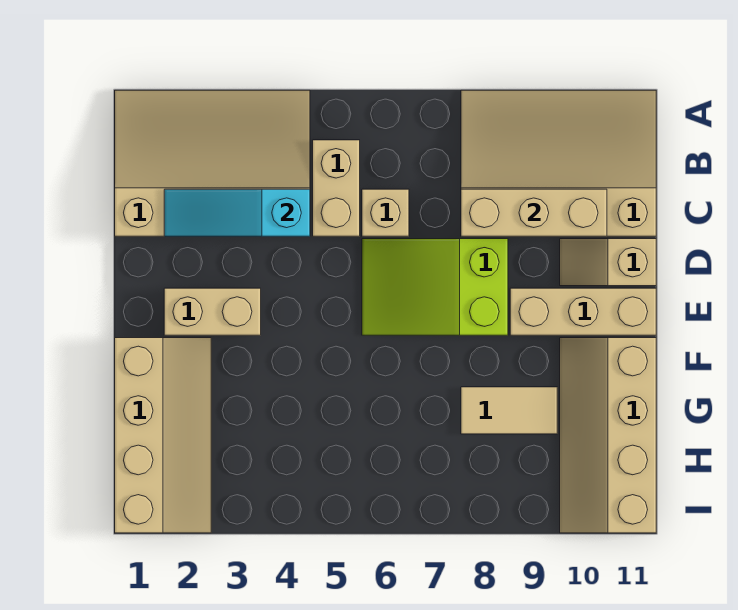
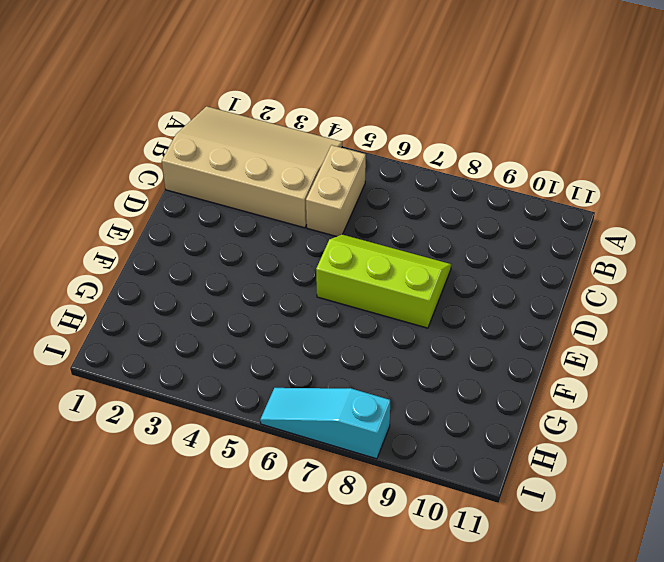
lime slope D6:E8 level 1 top E -> lime slope D6:E8 level 1 top 8
cyan slope I6:I8 level 1 top 8 -> cyan slope C2:C4 level 2 top 4
none -> tan slope A8:C11 level 1 top C
none -> tan brick C6 level 1
none -> tan slope D10:D11 level 1 top 11

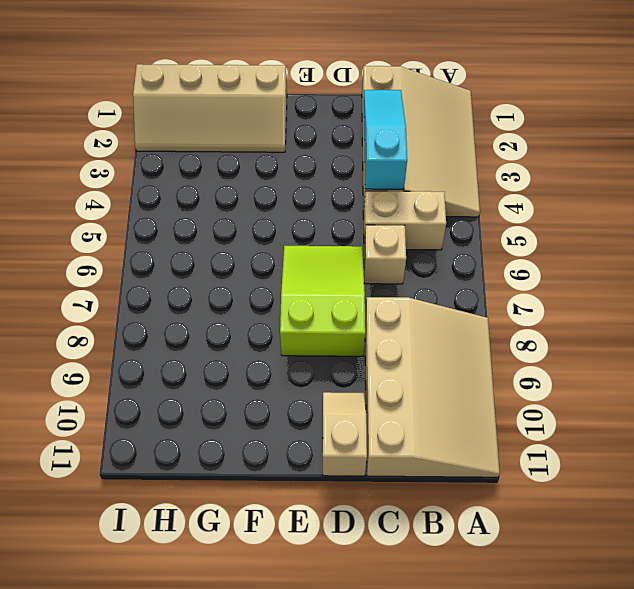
none -> tan brick E2:E3 level 1
none -> tan brick E9:E11 level 1
none -> tan slope F10:I11 level 1 top 11

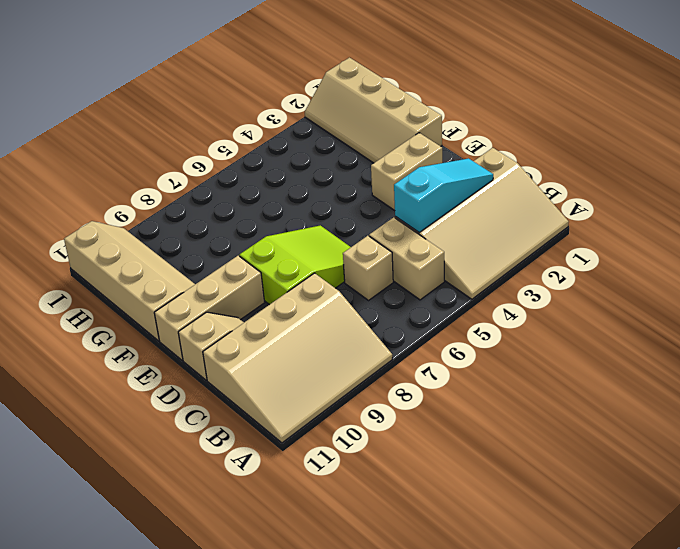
none -> tan tile G8:G9 level 1
none -> tan brick C8:C10 level 2

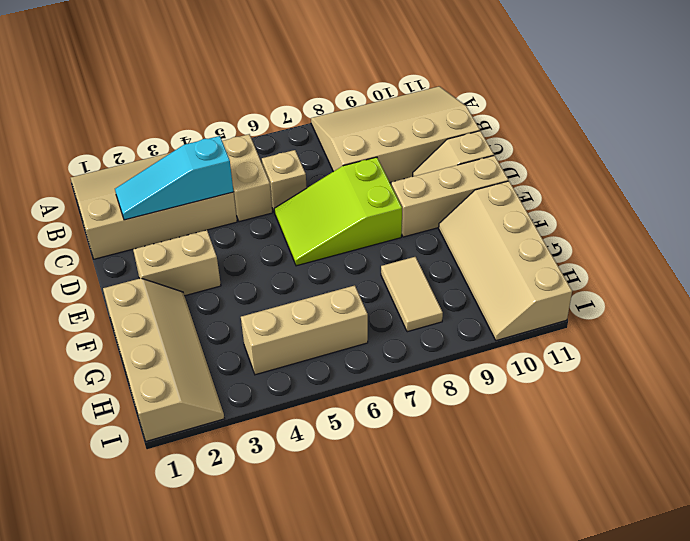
tan tile G8:H8 level 1 -> tan tile G8:G9 level 1
tan brick H4:H6 level 1 -> tan brick C8:C10 level 2

